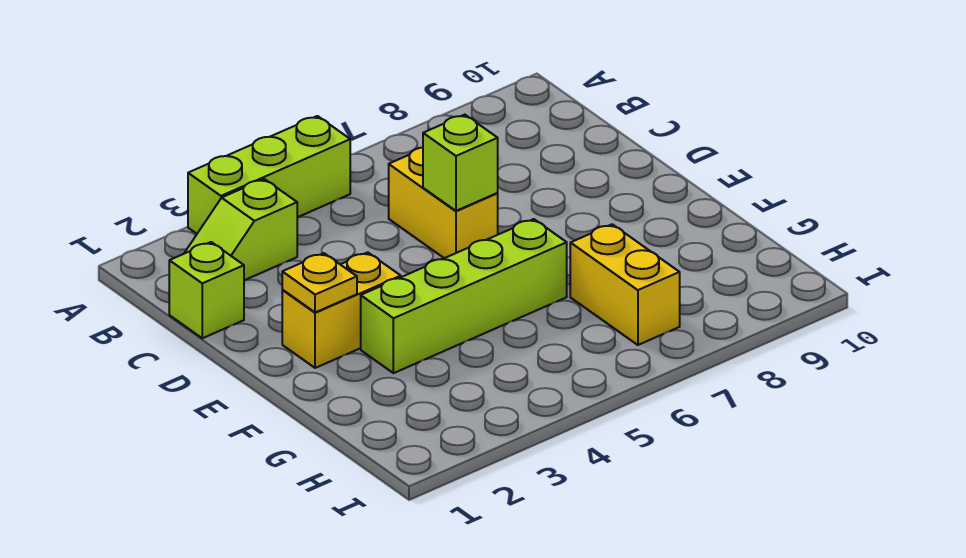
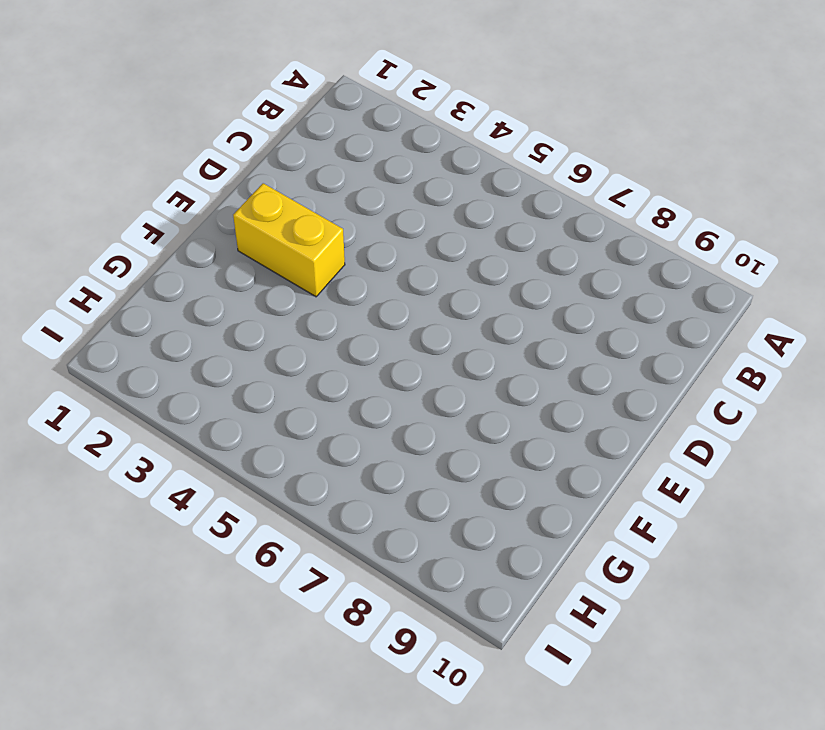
none -> lime brick A3:A5 level 1
none -> lime slope B2:B3 level 1 top 3

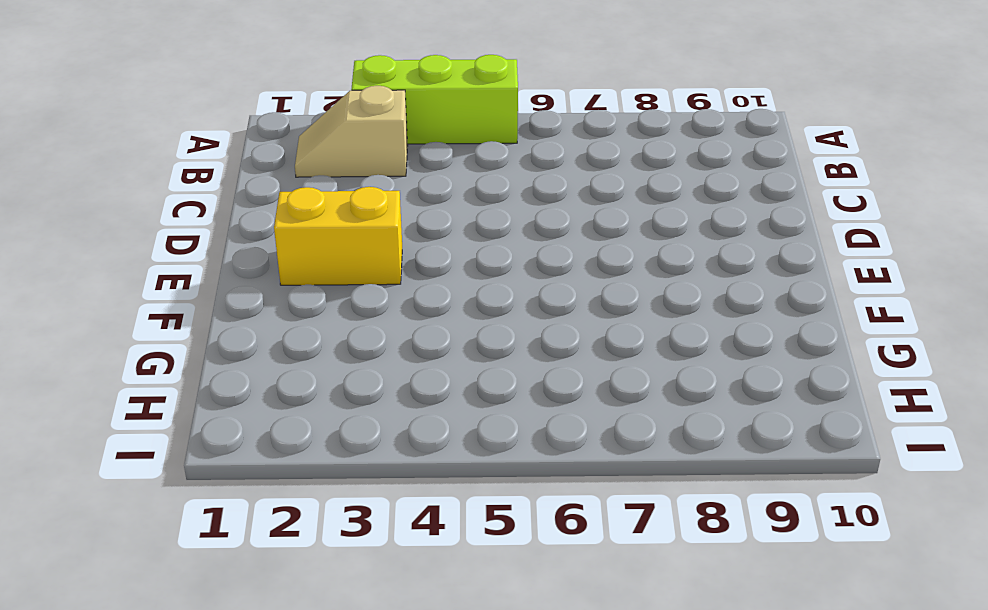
tan slope B2:B3 level 1 top 3 -> lime slope B2:B3 level 1 top 3
none -> lime brick C1 level 1
none -> yellow brick C6:D6 level 1

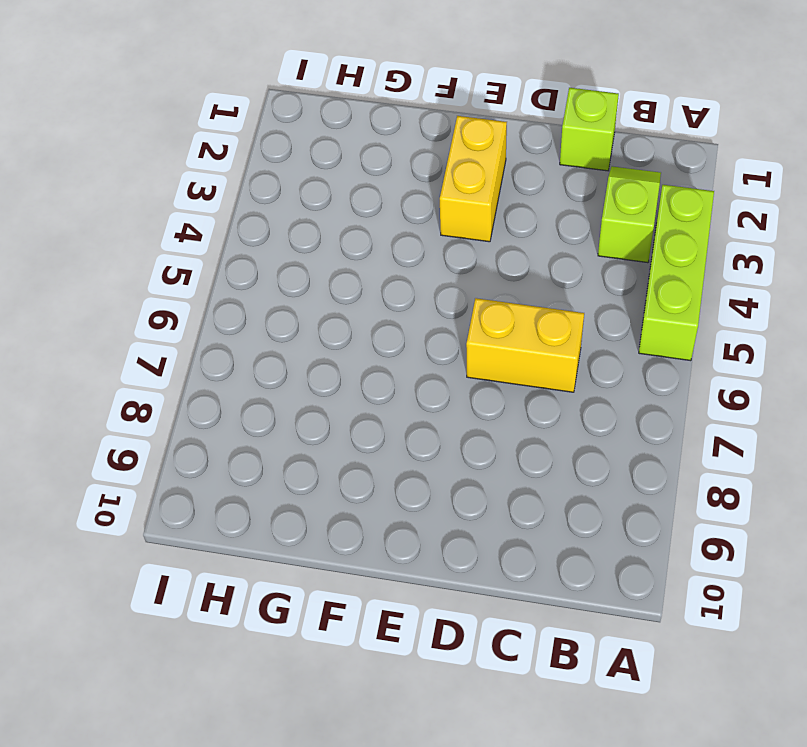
none -> lime brick F3:F6 level 1
none -> yellow brick G7:H7 level 1

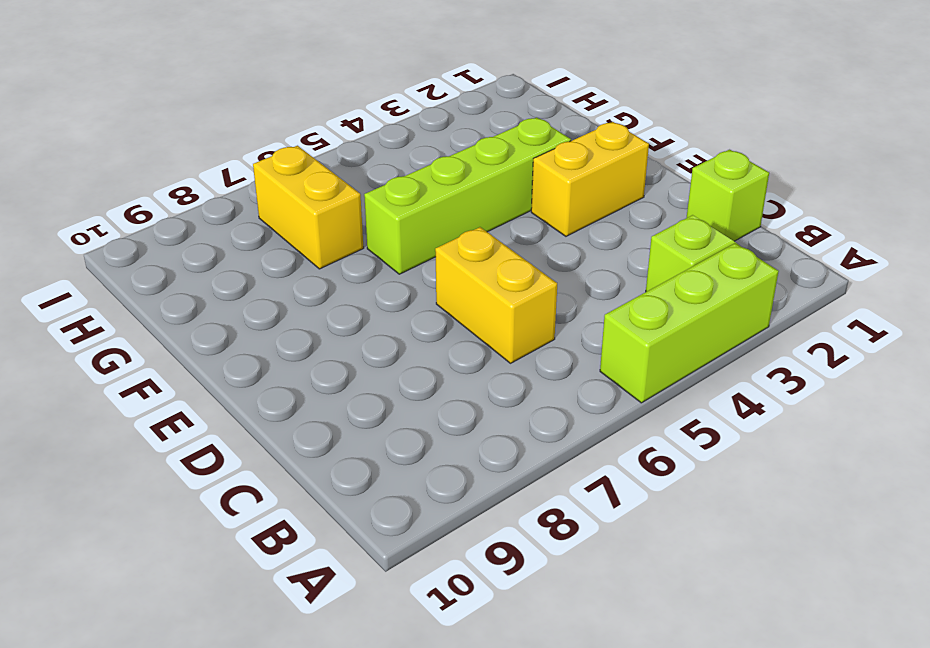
none -> lime brick D6 level 2
none -> yellow plate E2 level 2

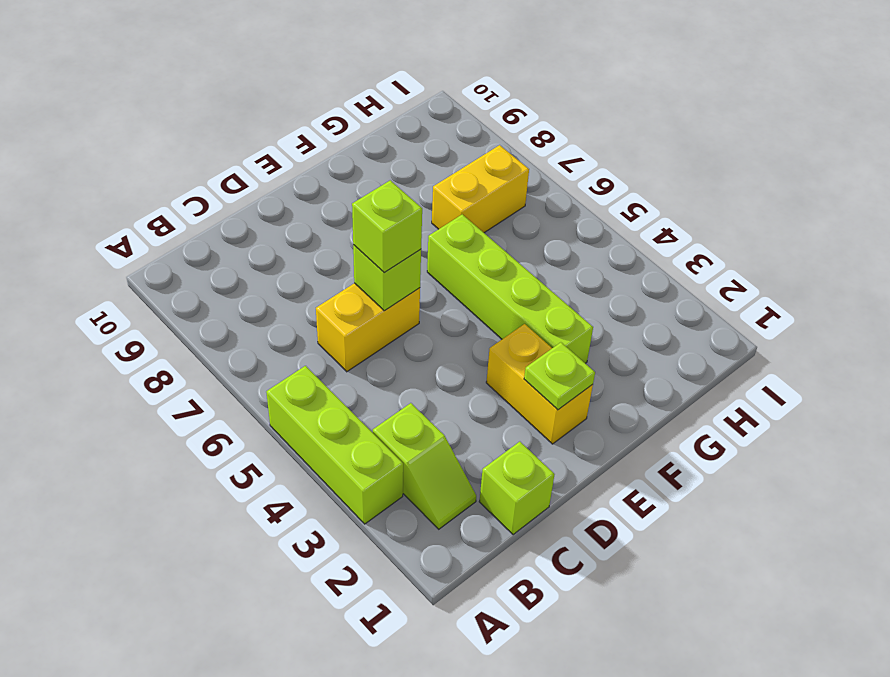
lime brick D6 level 3 -> none
lime plate E2 level 2 -> yellow plate E2 level 2

